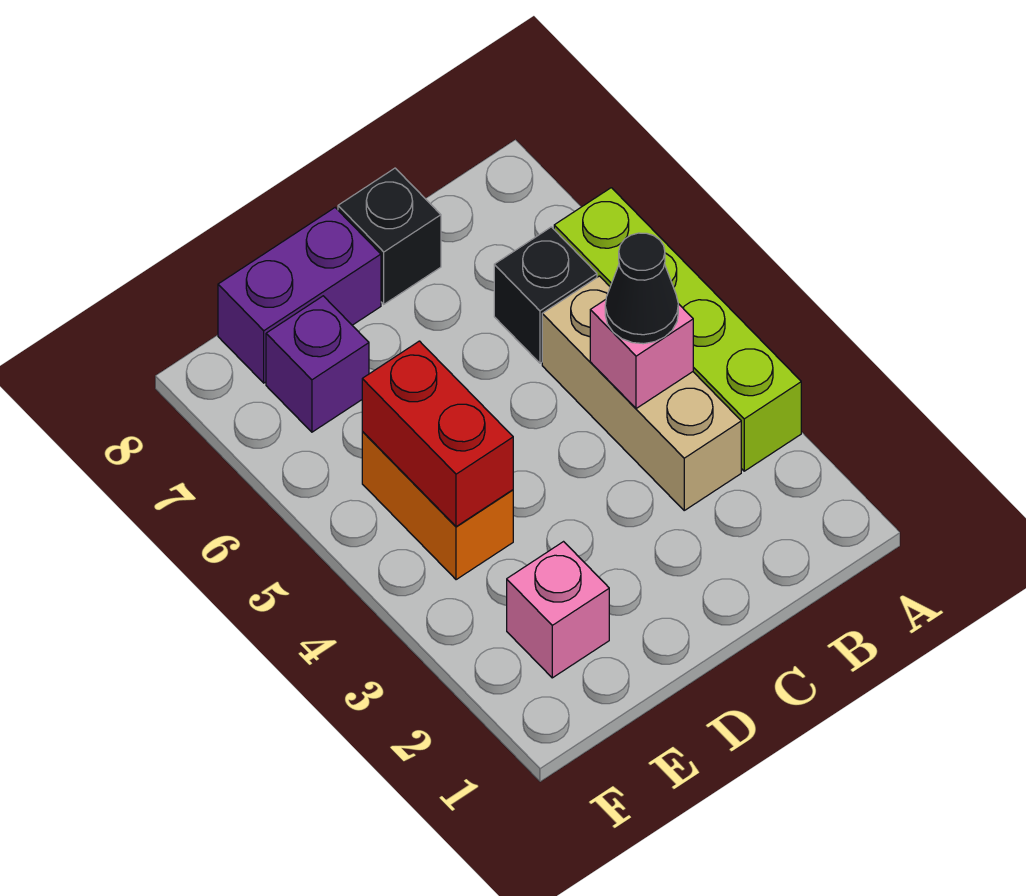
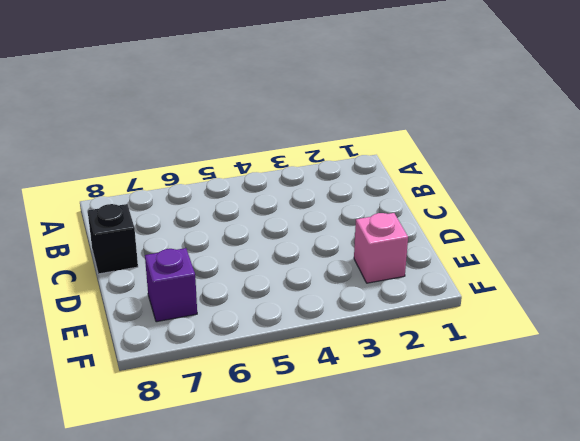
none -> lime brick A3:A6 level 1
none -> tan brick B3:B5 level 1

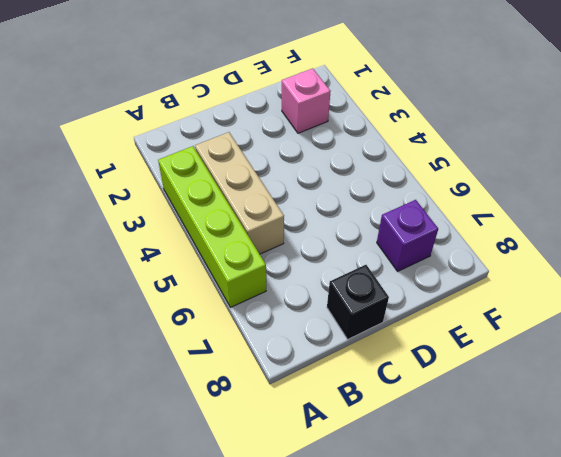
none -> black brick B6 level 1
none -> purple brick D8:E8 level 1

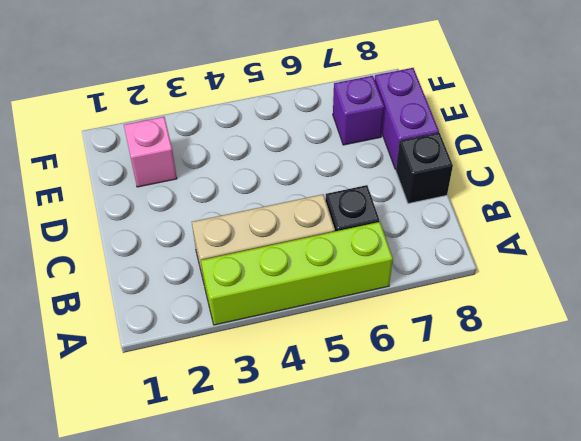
none -> orange brick E4:E5 level 1
none -> pink brick B4 level 2

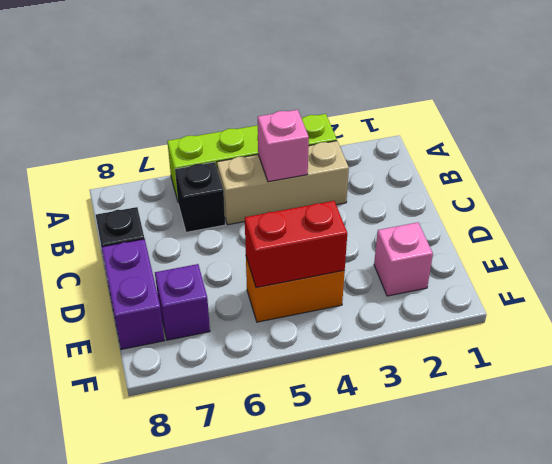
none -> black cone B4 level 3

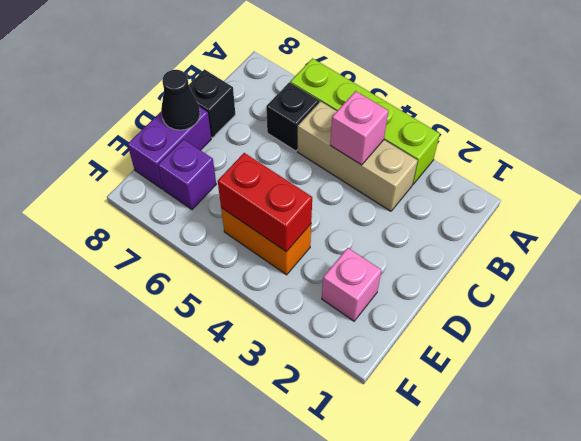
black cone D8 level 2 -> black cone B4 level 3

